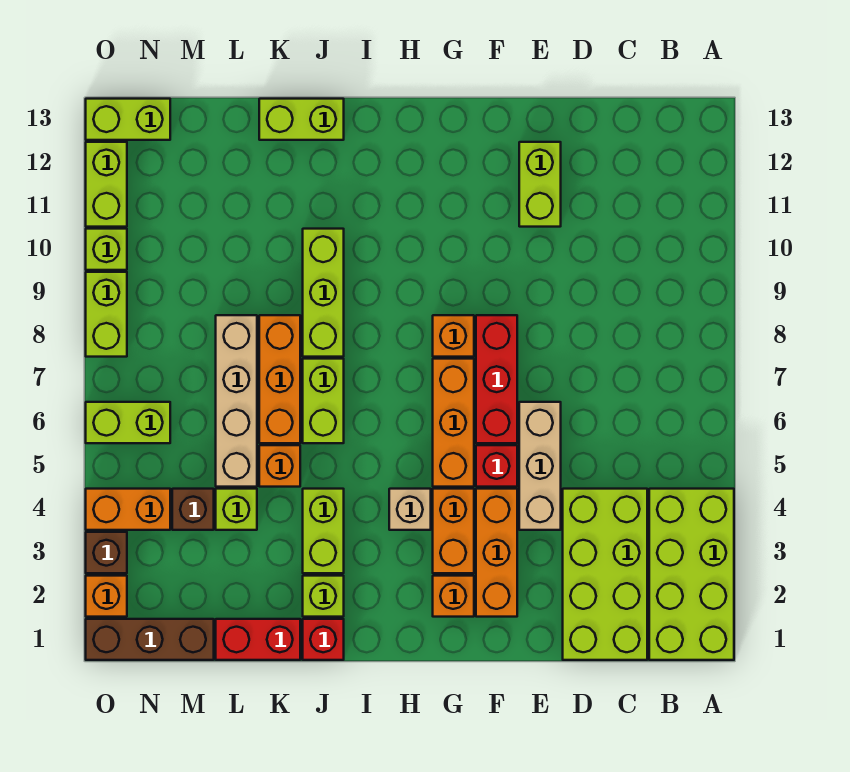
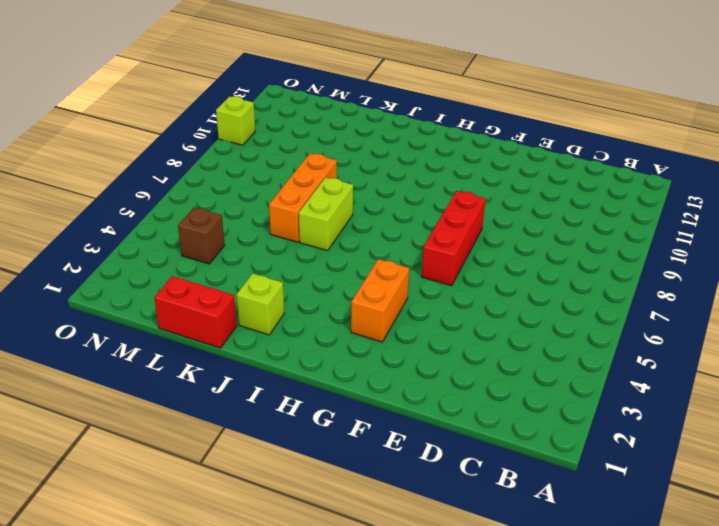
none -> lime brick A1:B4 level 1
none -> lime brick C1:D4 level 1
none -> tan brick E4:E6 level 1
none -> lime brick E11:E12 level 1

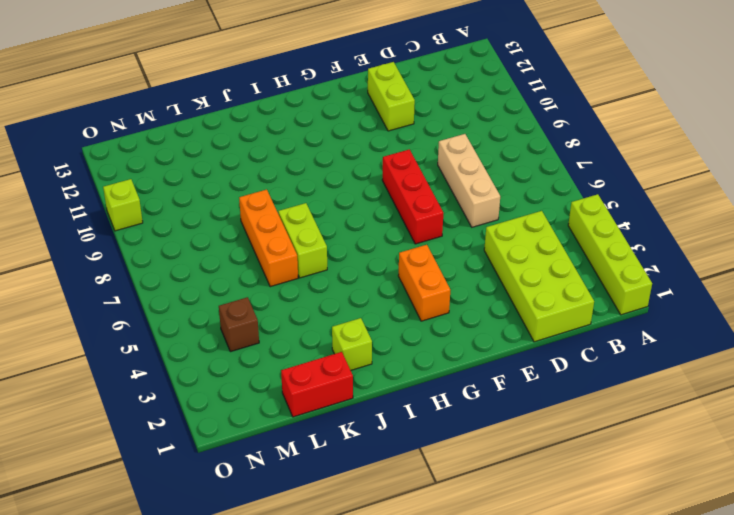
lime brick A1:A4 level 1 -> lime brick A1:B4 level 1
tan brick D6:D8 level 1 -> tan brick E4:E6 level 1
none -> orange brick F2:F4 level 1
none -> red brick F5 level 1
none -> orange brick G2 level 1
none -> orange brick G5:G7 level 1

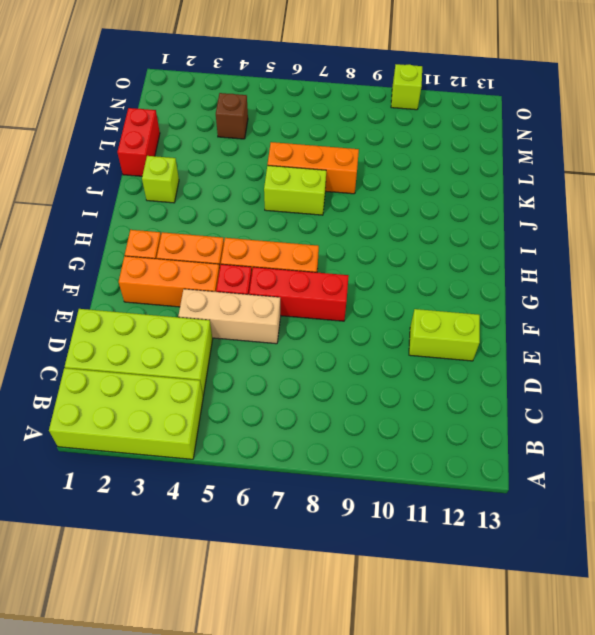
none -> orange brick G8 level 1
none -> tan brick H4 level 1
none -> red brick J1 level 1
none -> lime brick J3:J4 level 1

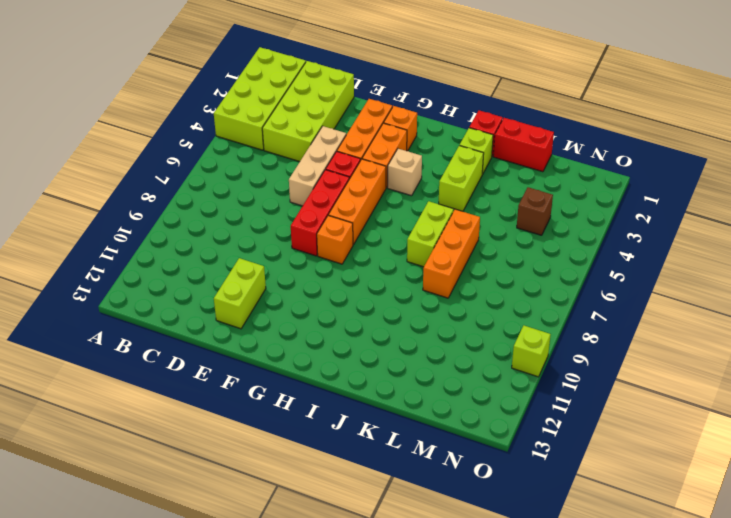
none -> lime brick J8:J10 level 1
none -> lime brick J13:K13 level 1
none -> orange brick K5 level 1
none -> lime brick L4 level 1

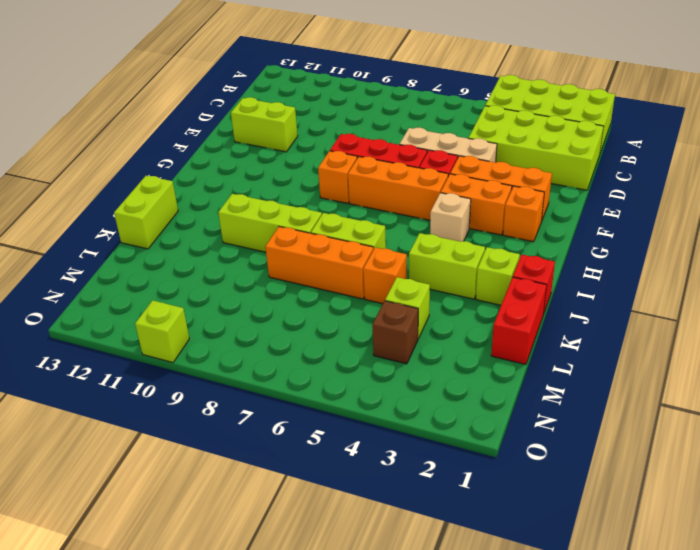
none -> tan brick L5:L8 level 1
none -> brown brick M1:O1 level 1
none -> orange brick N4:O4 level 1
none -> lime brick N6:O6 level 1

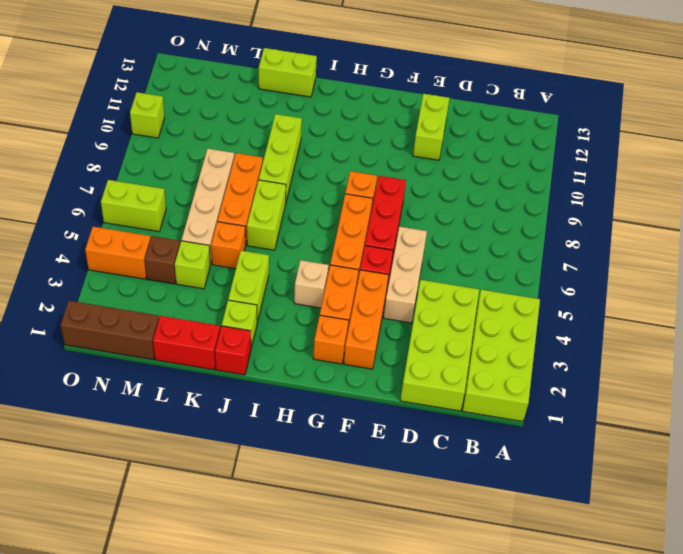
none -> lime brick N13:O13 level 1
none -> orange brick O2 level 1
none -> brown brick O3 level 1
none -> lime brick O8:O9 level 1

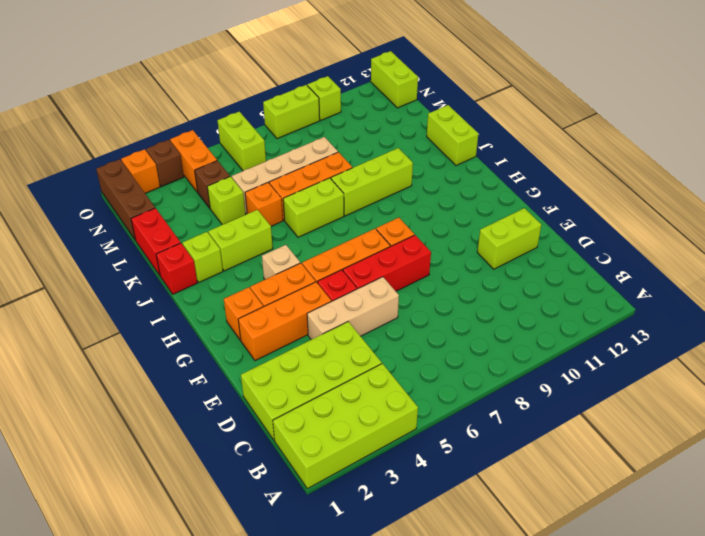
none -> lime brick O11:O12 level 1

